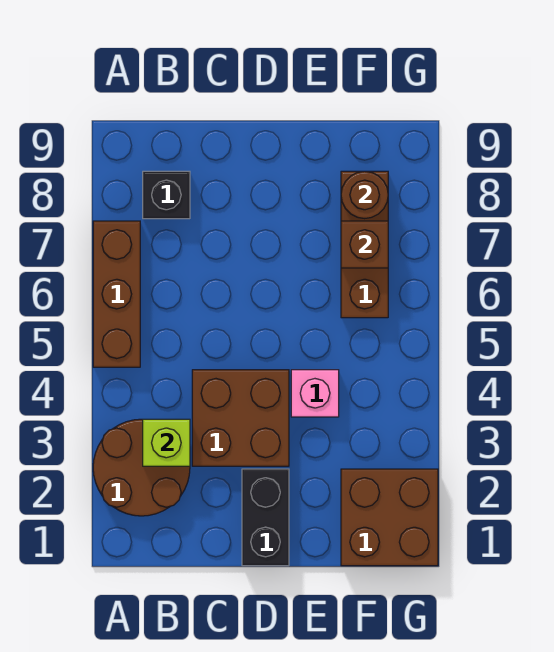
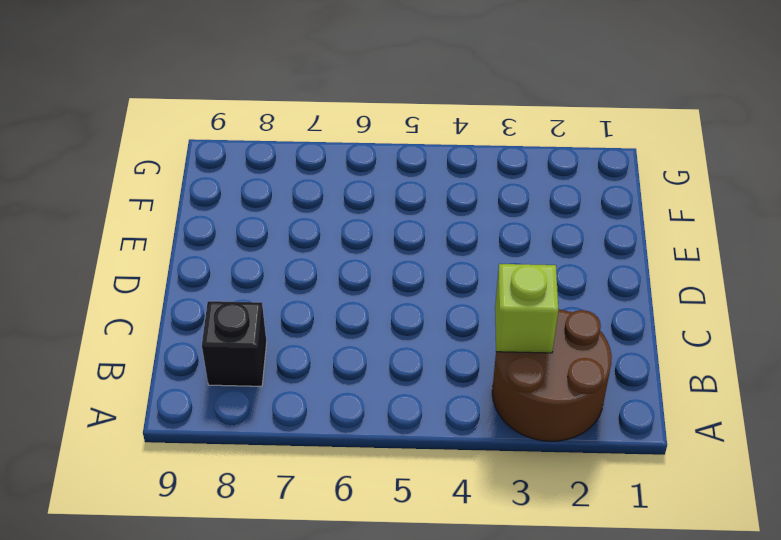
none -> brown brick A5:A7 level 1
none -> brown brick C3:D4 level 1

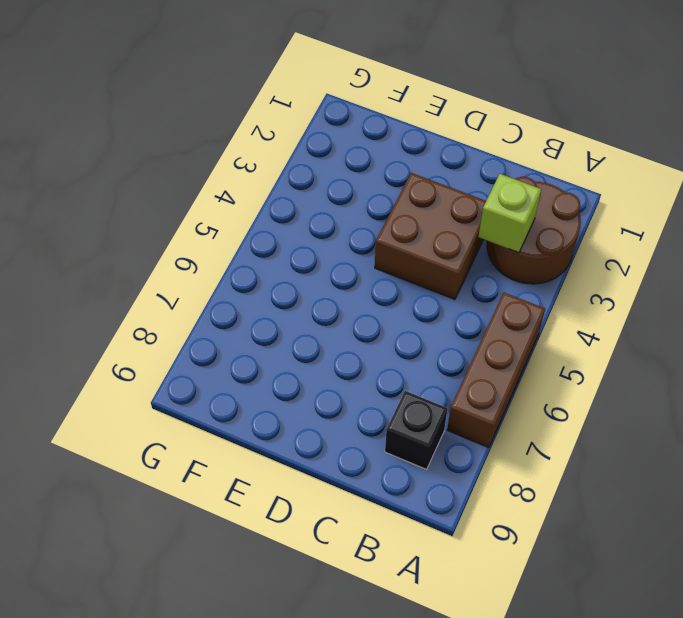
none -> black brick D1:D2 level 1
none -> pink brick E4 level 1

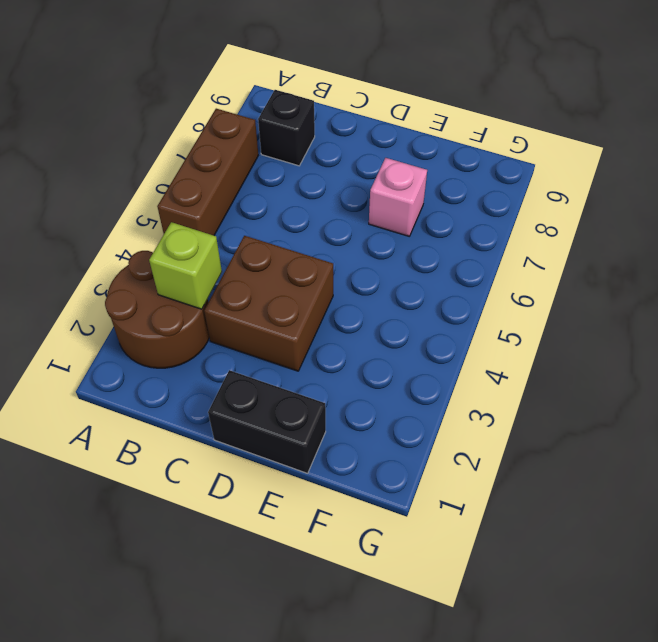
black brick D1:E1 level 1 -> black brick D1:D2 level 1
pink brick E7 level 1 -> pink brick E4 level 1
none -> brown brick F1:G2 level 1
none -> brown brick F6:F8 level 1

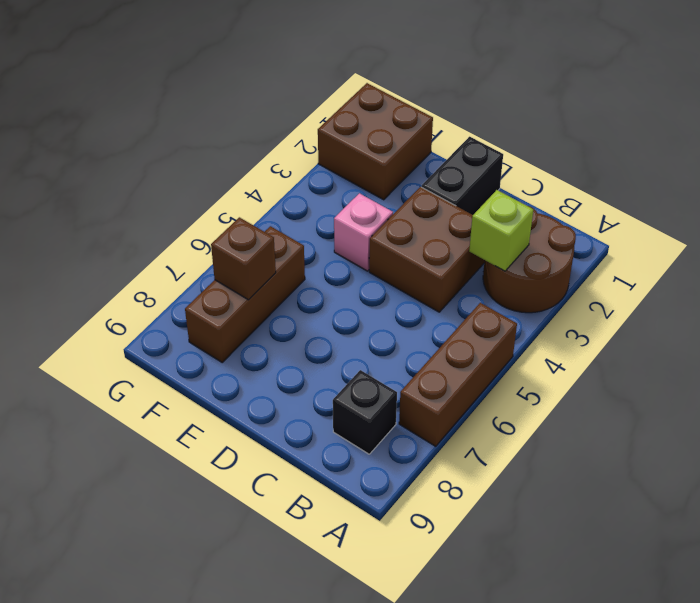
none -> brown round brick F8 level 2

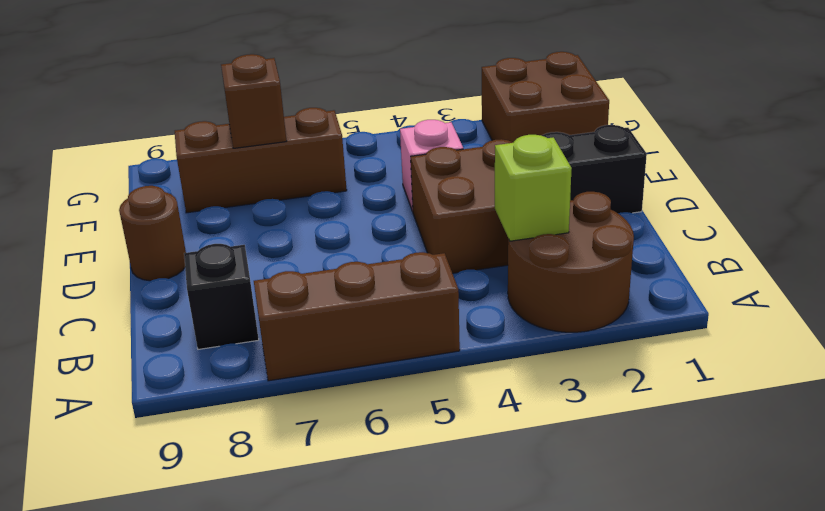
brown round brick D9 level 1 -> brown round brick F8 level 2

